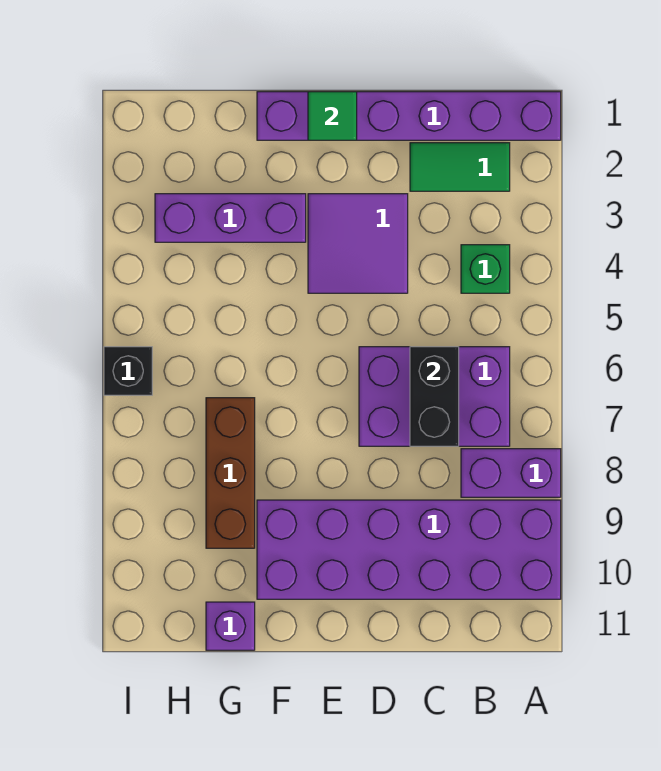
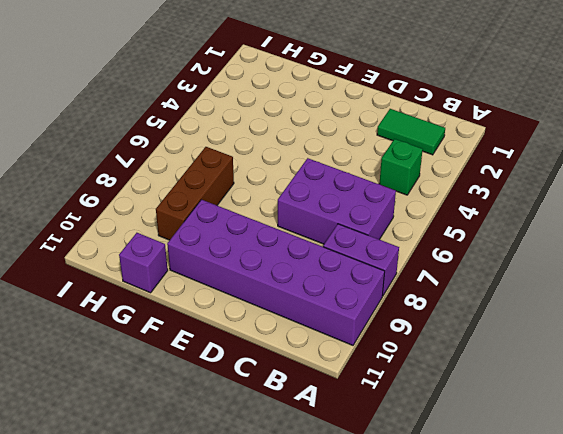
none -> purple brick A1:F1 level 1
none -> purple tile D3:E4 level 1
none -> purple brick F3:H3 level 1

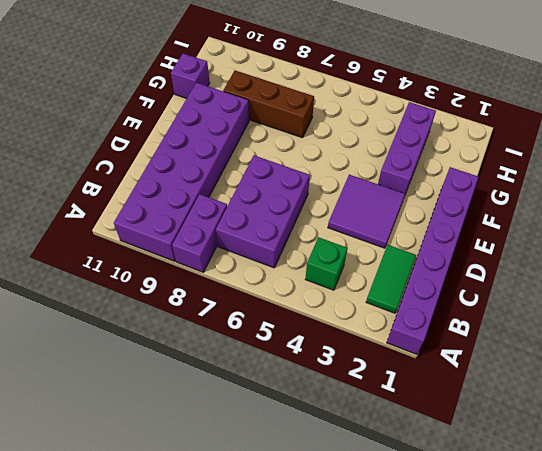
none -> black brick I6 level 1
none -> black brick C6:C7 level 2
none -> green tile E1 level 2

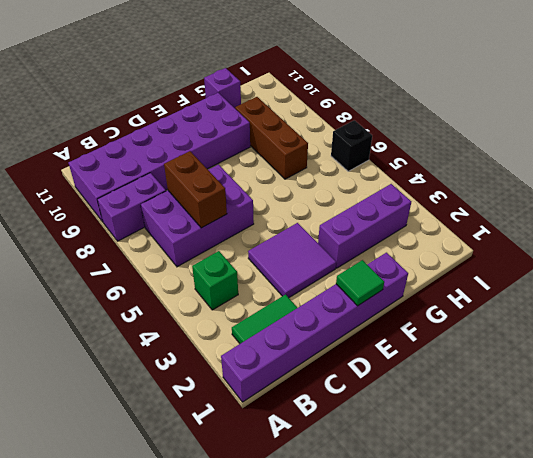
brown brick C6:C7 level 2 -> black brick C6:C7 level 2

